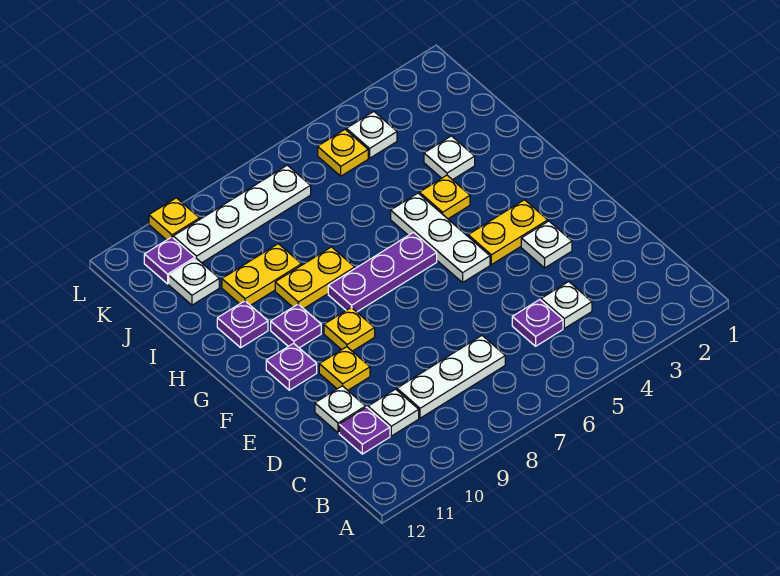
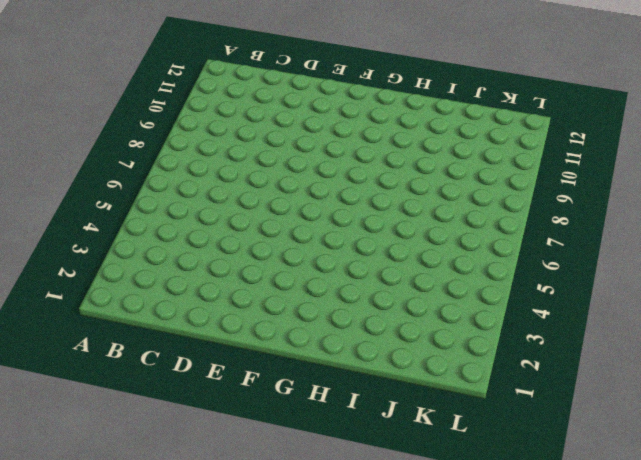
none -> white plate C4 level 1
none -> purple plate C5 level 1
none -> white plate C7:C9 level 1

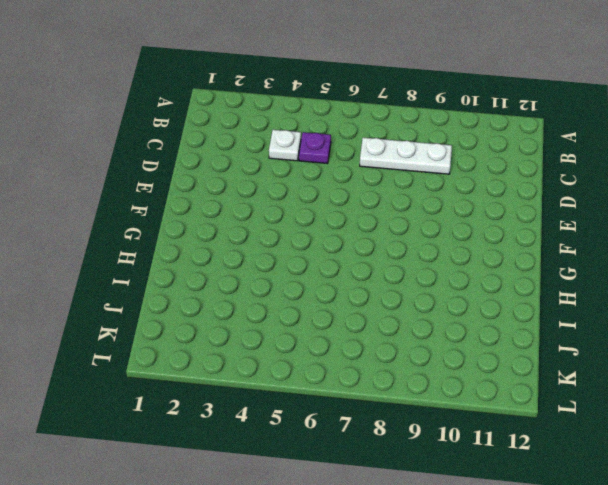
none -> white plate C10 level 1
none -> purple plate C11 level 1
none -> white plate D11 level 1

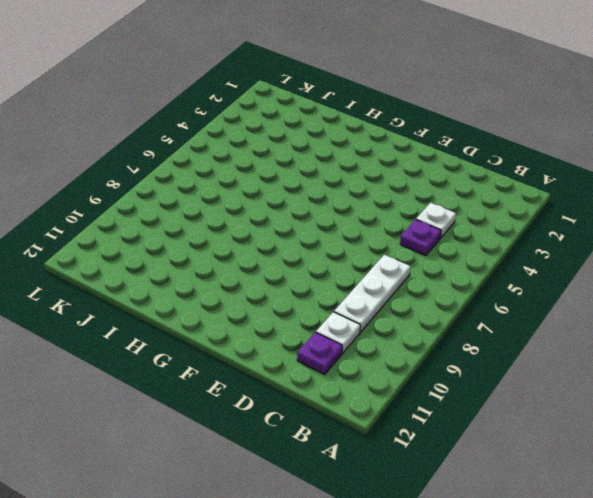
none -> white plate D11 level 1
none -> white plate E3 level 1
none -> yellow plate E10 level 1

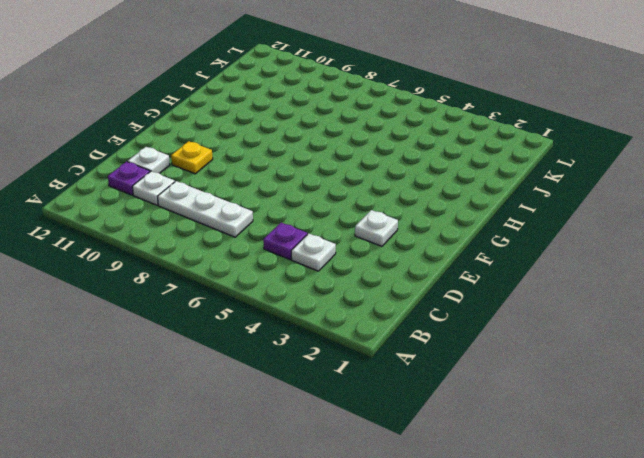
none -> yellow plate F3:F4 level 1
none -> white plate F5:H5 level 1
none -> yellow plate F9 level 1

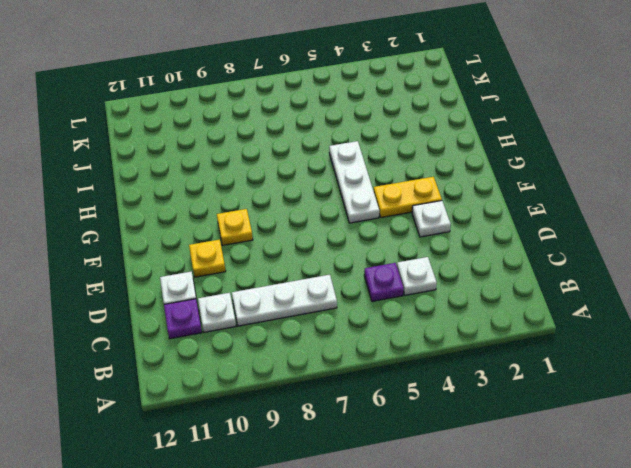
none -> purple plate F11 level 1
none -> purple plate G6:G8 level 1
none -> purple plate G10 level 1

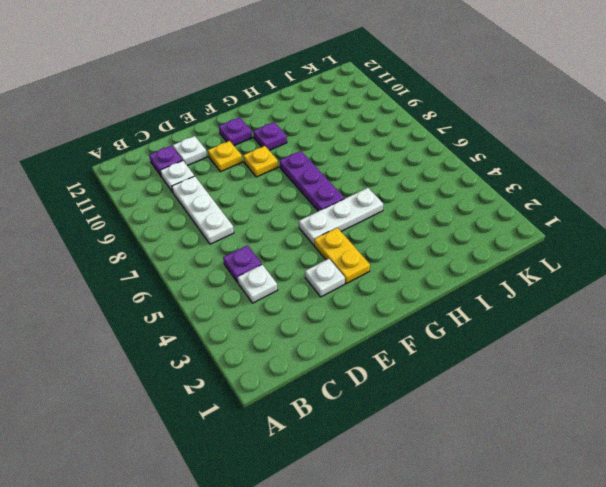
none -> yellow plate H4 level 1
none -> yellow plate H8:H9 level 1
none -> purple plate H11 level 1

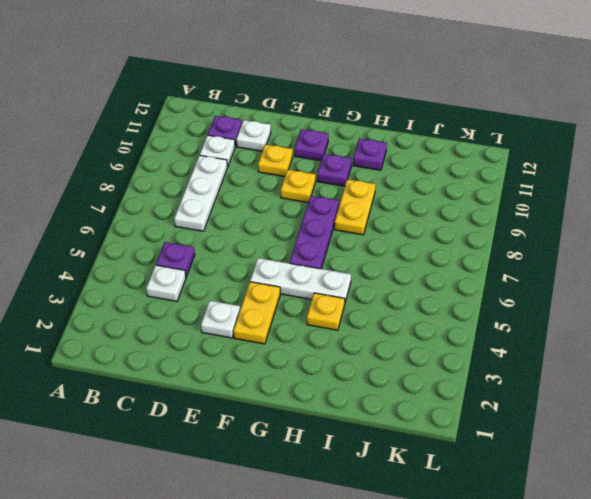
none -> white plate I3 level 1
none -> yellow plate I9:I10 level 1
none -> white plate J11 level 1

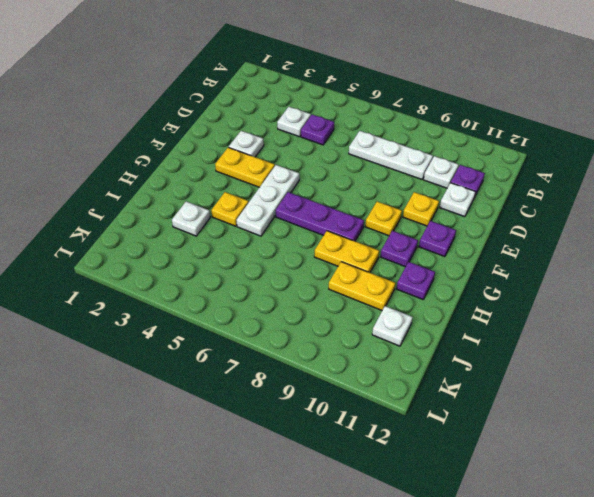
none -> white plate K4 level 1
none -> yellow plate K5 level 1
none -> white plate K7:K10 level 1

